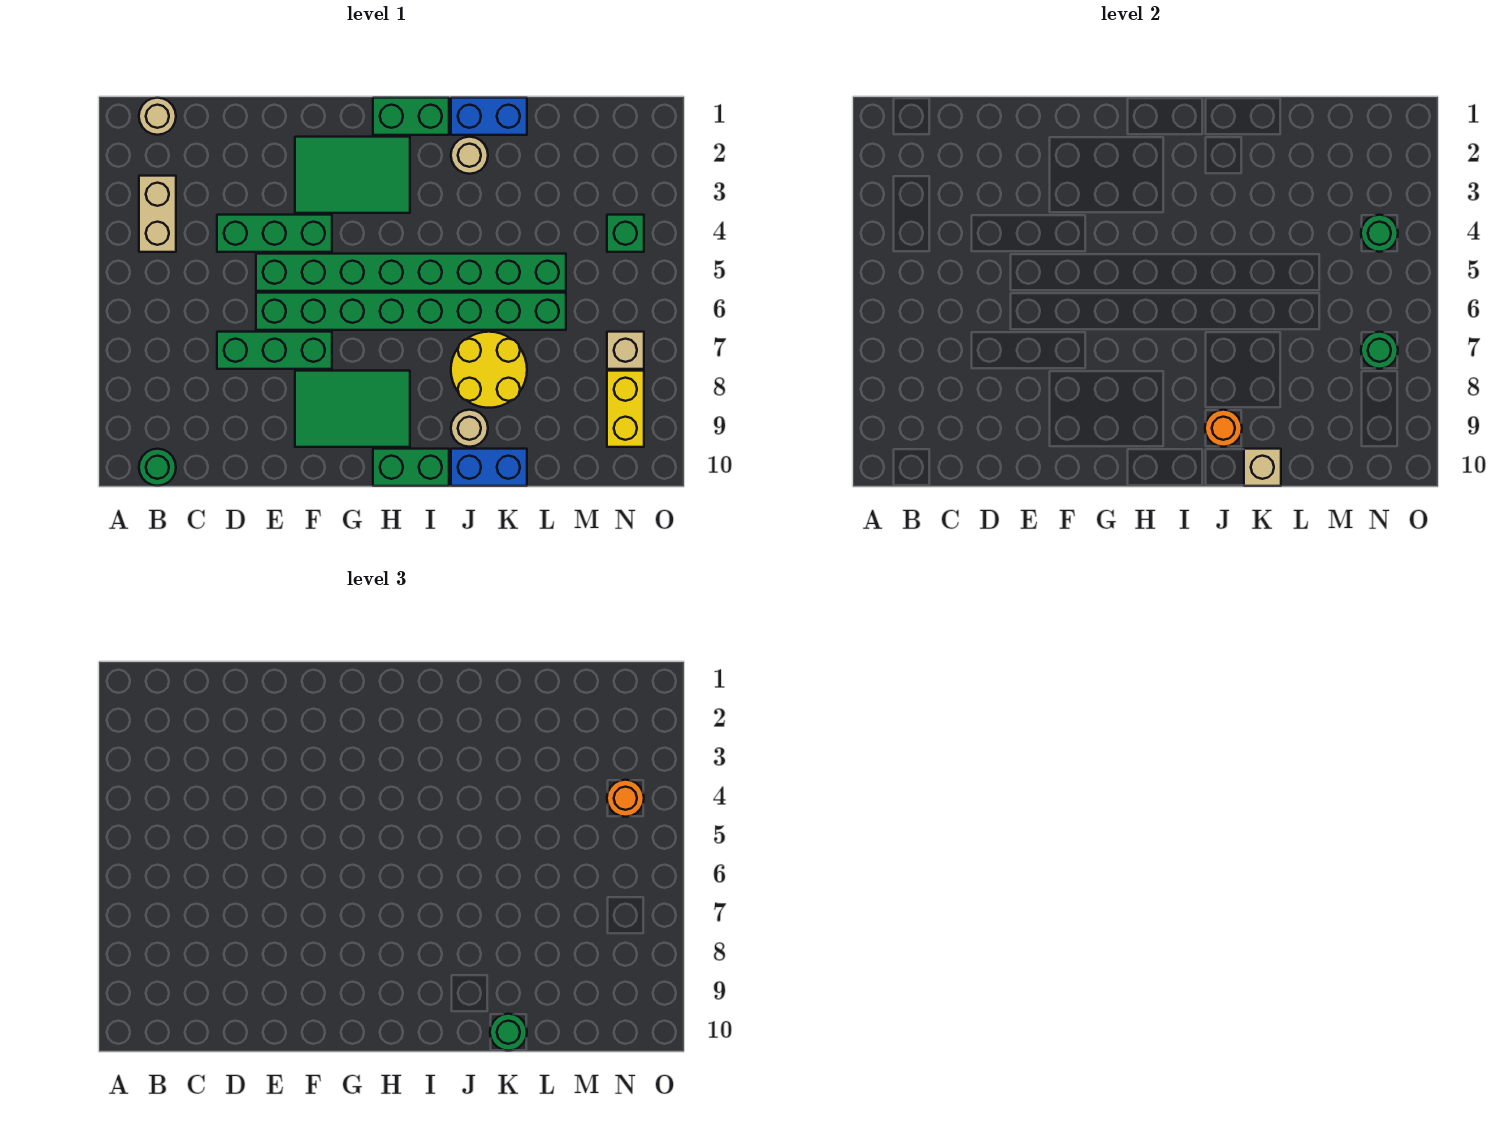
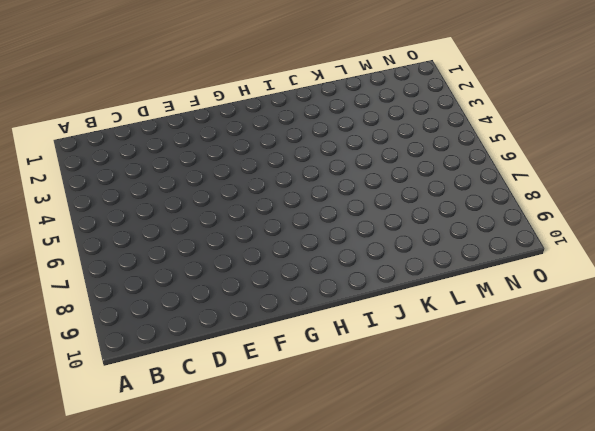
none -> tan round brick B1 level 1
none -> tan brick B3:B4 level 1
none -> green round brick B10 level 1

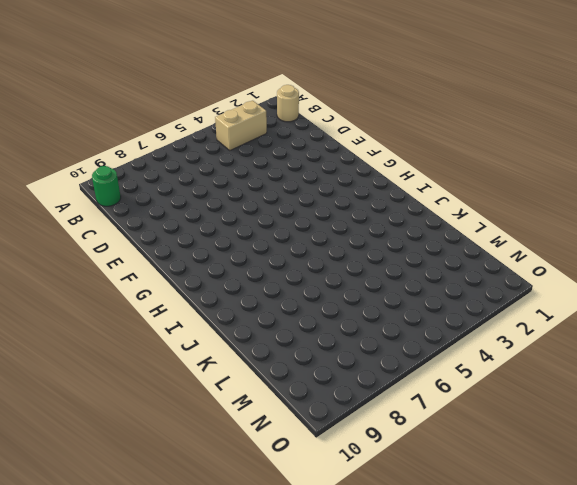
none -> green brick D4:F4 level 1
none -> green brick D7:F7 level 1
none -> green brick E5:L5 level 1

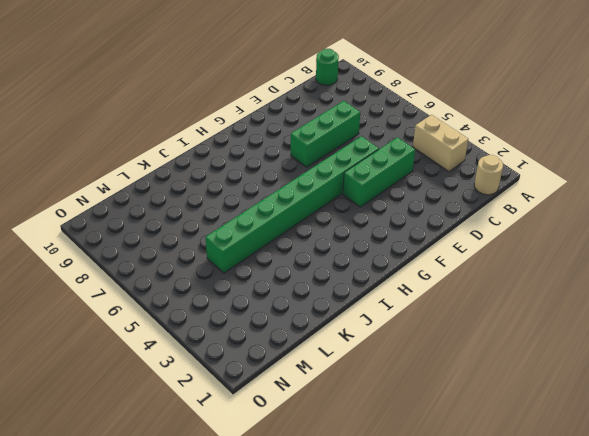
none -> green brick E6:L6 level 1
none -> green tile F2:H3 level 1
none -> green tile F8:H9 level 1

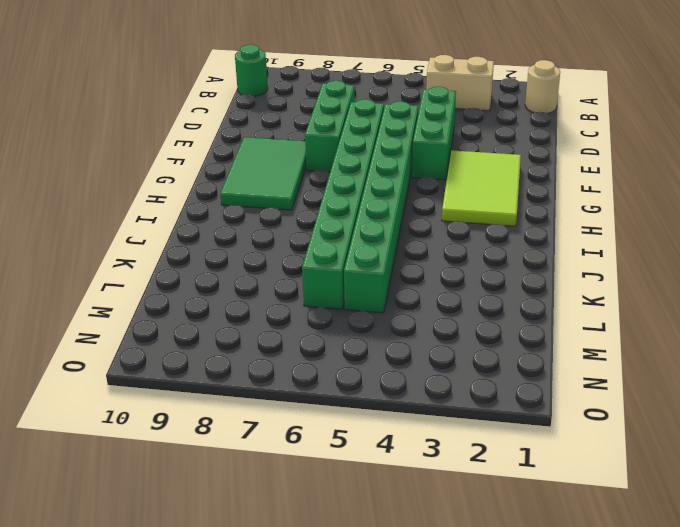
lime tile F2:H3 level 1 -> green tile F2:H3 level 1
none -> green brick H1:I1 level 1
none -> green brick H10:I10 level 1
none -> blue brick J1:K1 level 1

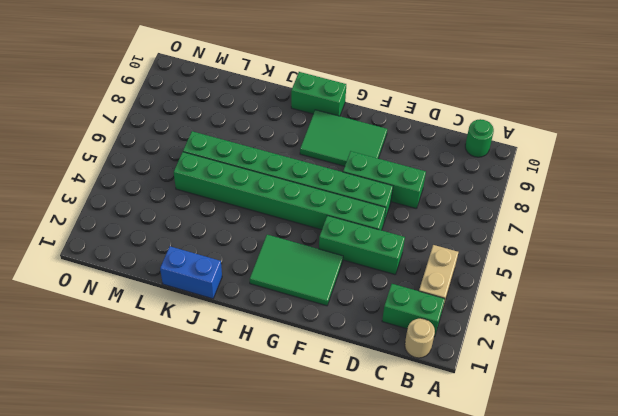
green brick B2:C2 level 1 -> green brick H1:I1 level 1
none -> tan round brick J2 level 1
none -> yellow round brick J7:K8 level 1
none -> tan round brick J9 level 1

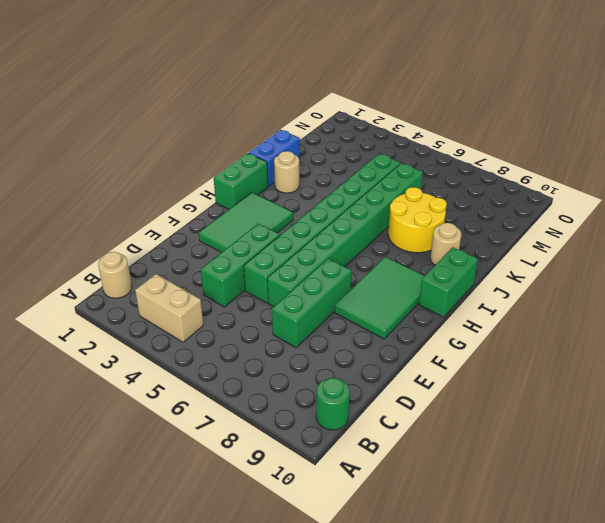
none -> blue brick J10:K10 level 1
none -> green brick N4 level 1
none -> tan brick N7 level 1

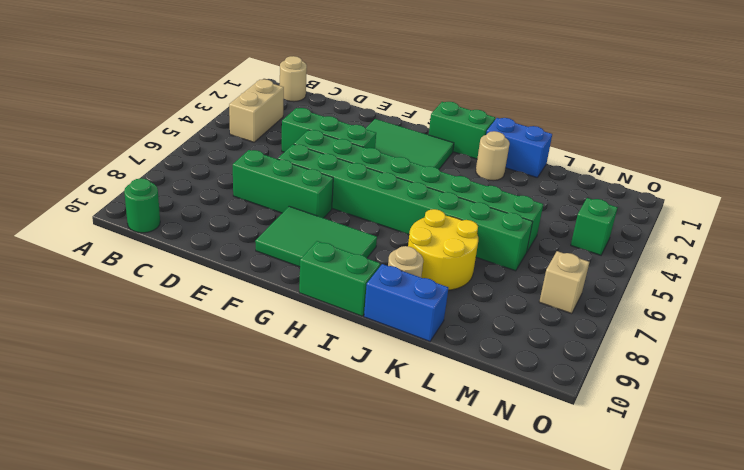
none -> yellow brick N8:N9 level 1
none -> orange round brick J9 level 2
none -> tan brick K10 level 2

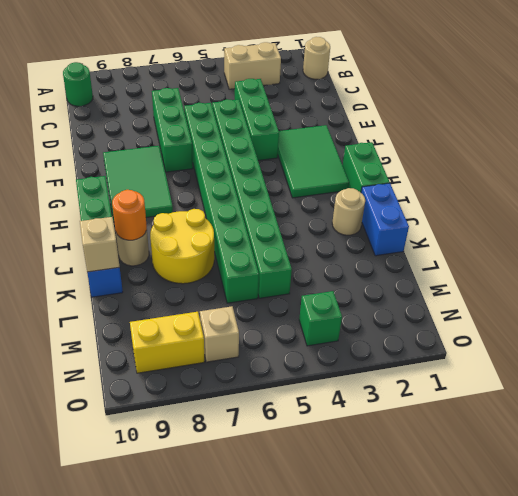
none -> green round brick N4 level 2
none -> green round brick N7 level 2
none -> green round brick K10 level 3

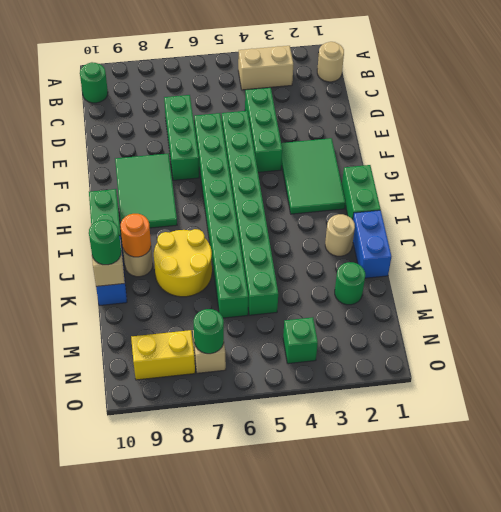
green round brick L2 level 1 -> green round brick N4 level 2
none -> orange round brick N4 level 3

